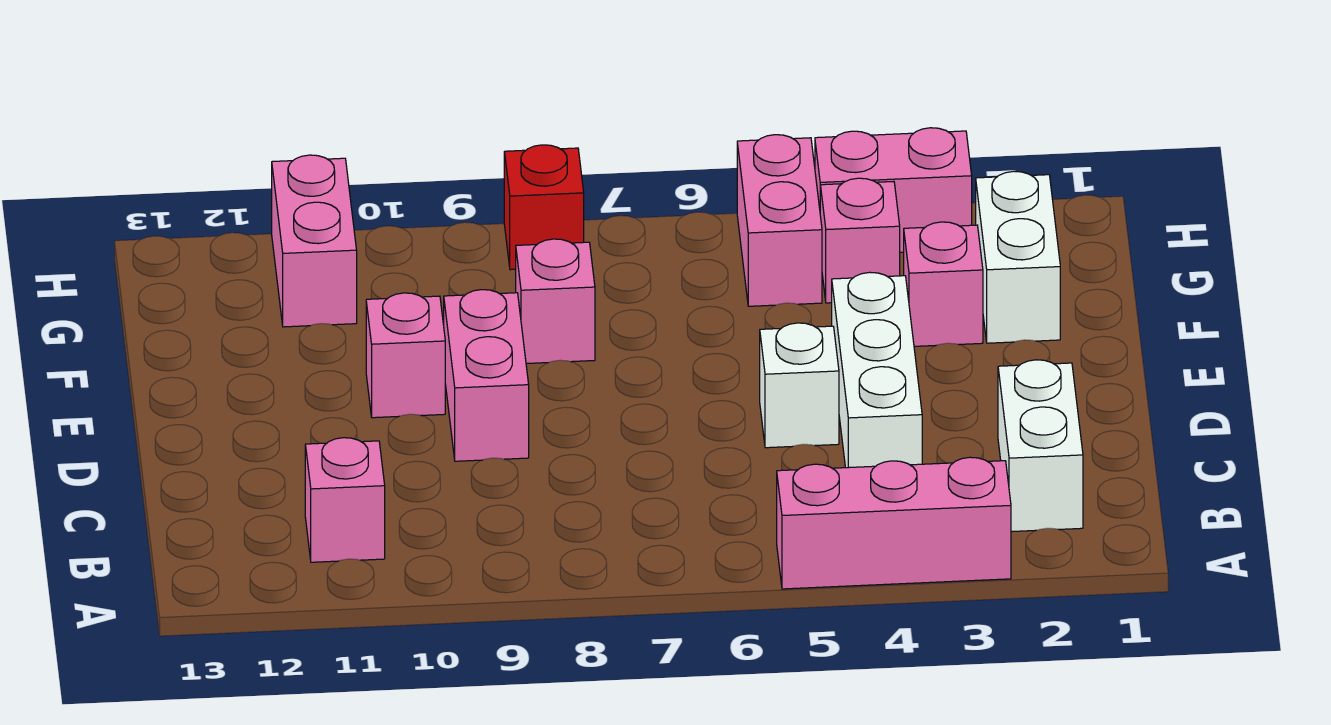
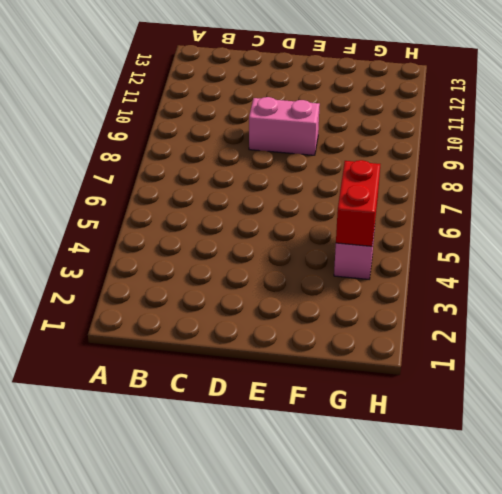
red brick G4:G5 level 2 -> none
none -> pink brick A3:A5 level 1
none -> white brick B2:C2 level 1
none -> pink brick B11 level 1

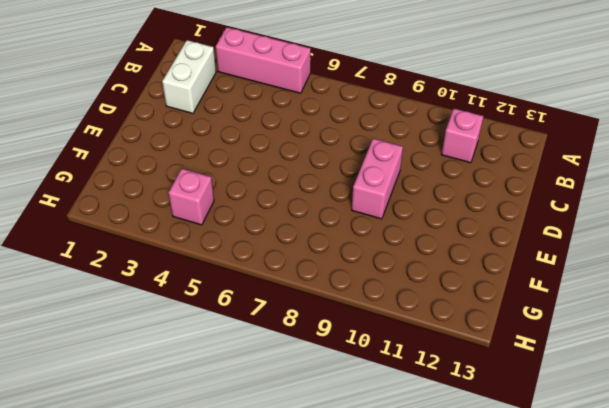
none -> white brick C4:E4 level 1
none -> white brick D5 level 1
none -> pink brick E10 level 1

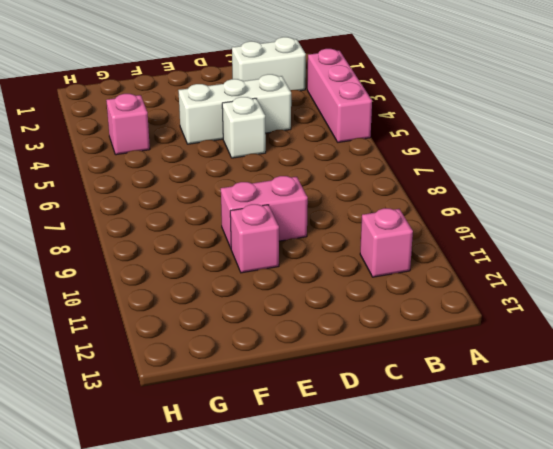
none -> white brick F2:G2 level 1
none -> pink brick F3 level 1
none -> pink brick F8 level 1

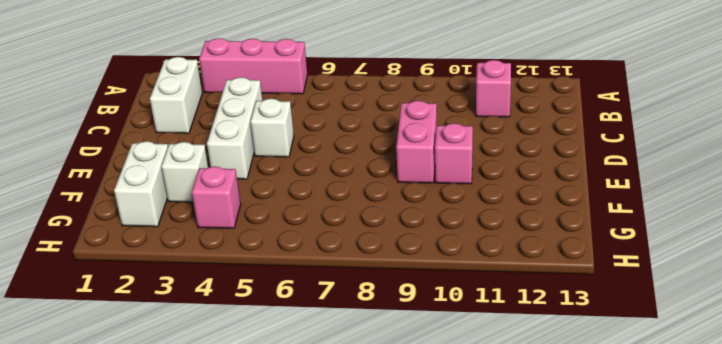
white brick F3 level 1 -> pink brick F3 level 1
none -> pink brick F8 level 1
none -> pink brick G5:H5 level 1
none -> pink brick G11:H11 level 1

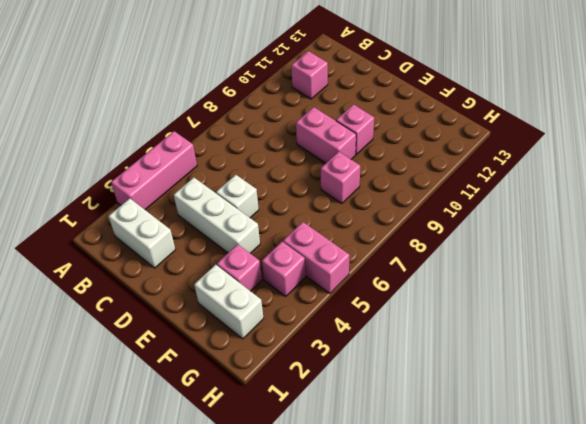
none -> pink brick G11:H11 level 1
none -> pink brick H3:H4 level 1
none -> red brick H8 level 1

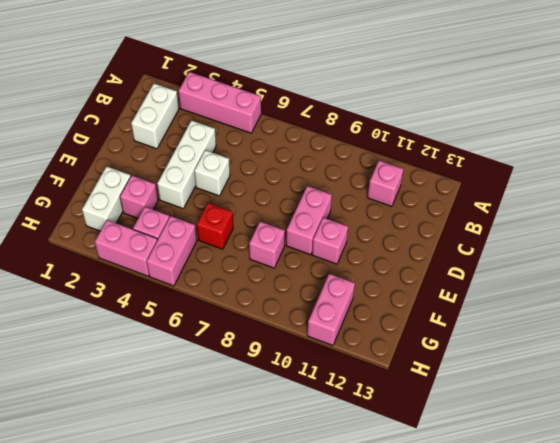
red brick F6 level 1 -> red brick H8 level 1

